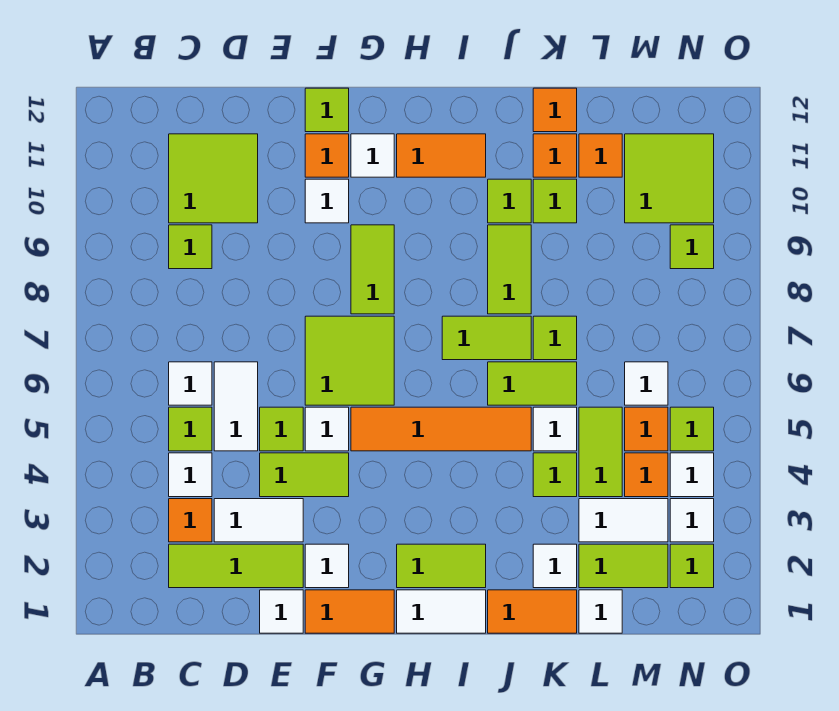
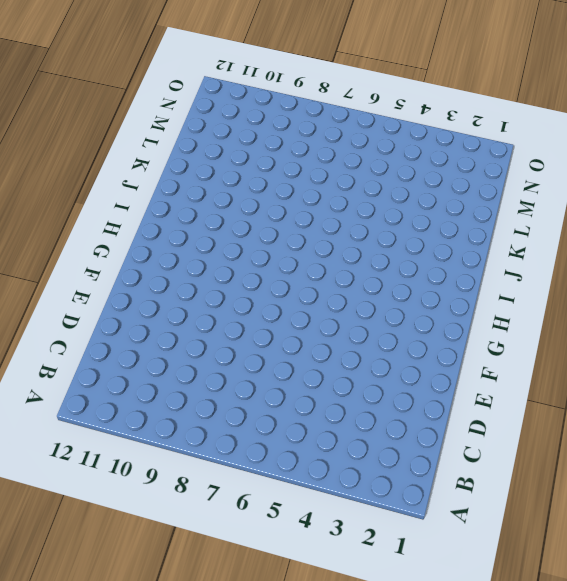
none -> lime tile C2:E2 level 1
none -> orange tile C3 level 1
none -> white tile C4 level 1
none -> lime tile C5 level 1

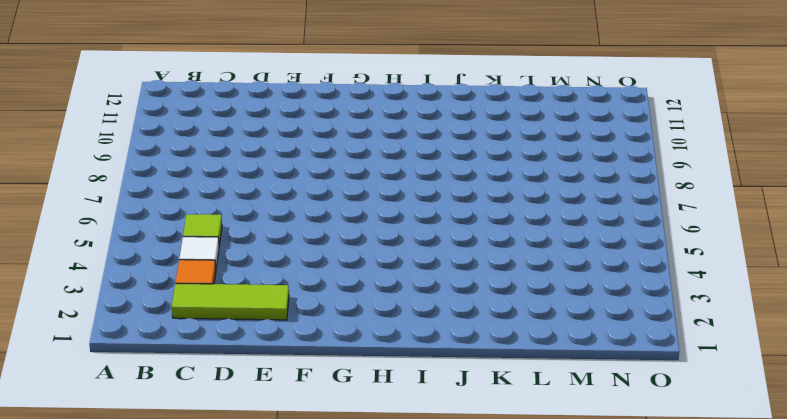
none -> white tile C6 level 1
none -> lime tile C9 level 1
none -> lime tile C10:D11 level 1
none -> white tile D3:E3 level 1

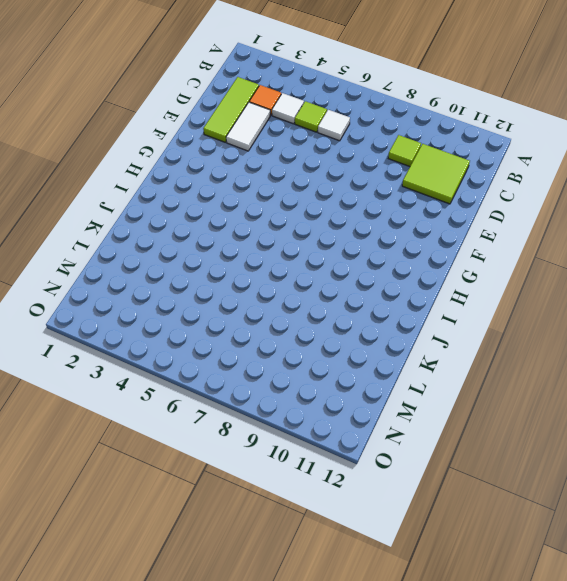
none -> white tile D5:D6 level 1
none -> white tile E1 level 1
none -> lime tile E4:F4 level 1
none -> lime tile E5 level 1

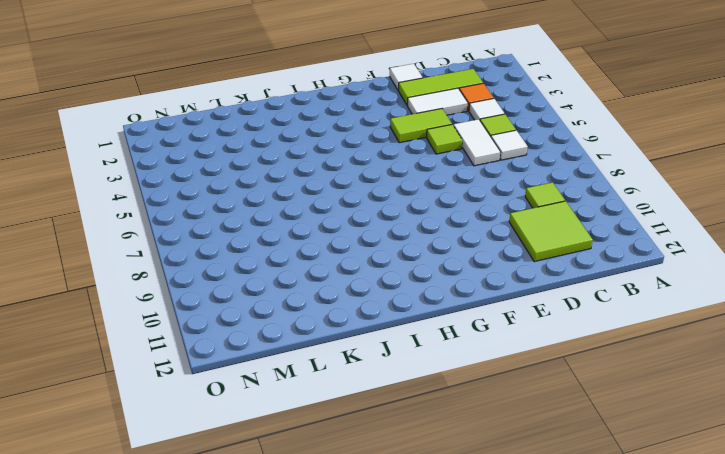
none -> orange tile F1:G1 level 1
none -> white tile F2 level 1
none -> white tile F5 level 1
none -> lime tile F6:G7 level 1

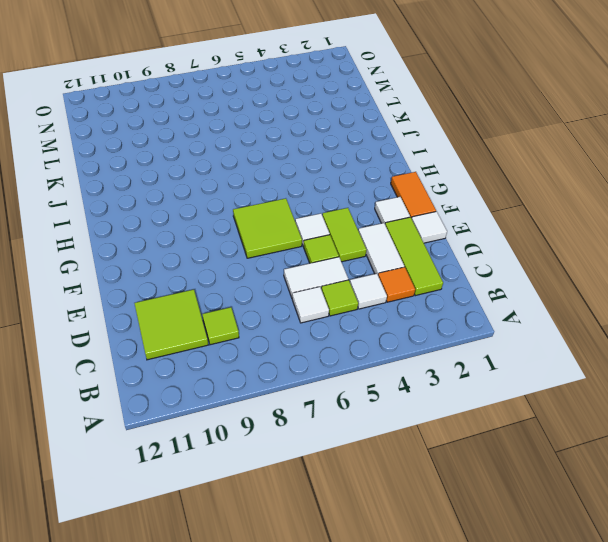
none -> white tile F10 level 1
none -> orange tile F11 level 1
none -> lime tile F12 level 1
none -> orange tile G5:J5 level 1

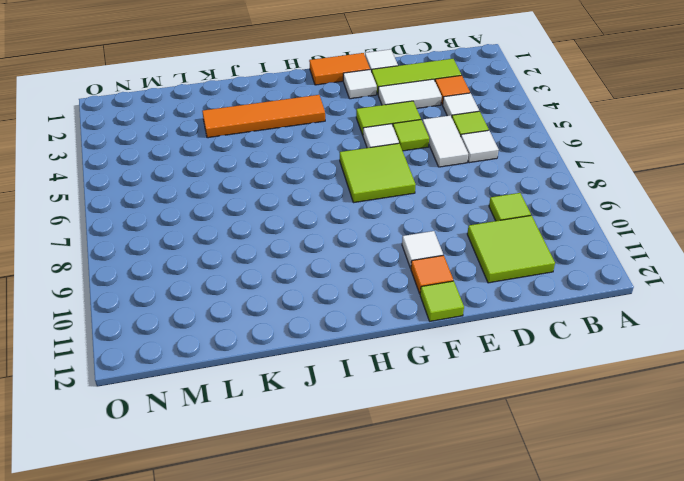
orange tile H3:K3 level 1 -> orange tile G5:J5 level 1
none -> lime tile G8:G9 level 1
none -> white tile G11 level 1
none -> white tile H1:I1 level 1
none -> lime tile H2:I2 level 1

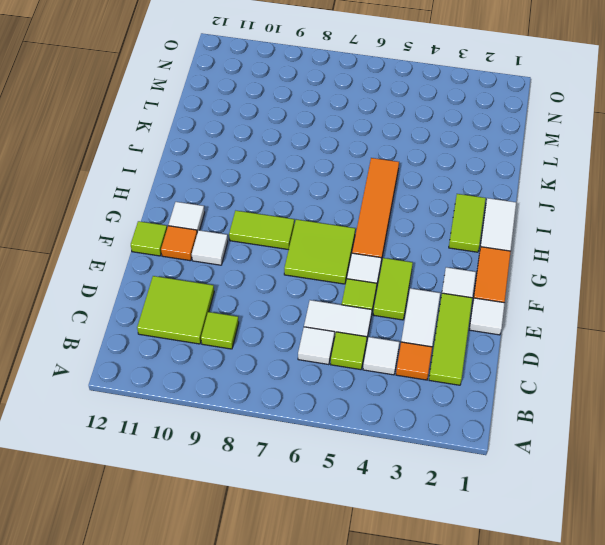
none -> orange tile H11:I11 level 1
none -> lime tile I7:J7 level 1
none -> orange tile J1:K1 level 1
none -> lime tile J6:K6 level 1

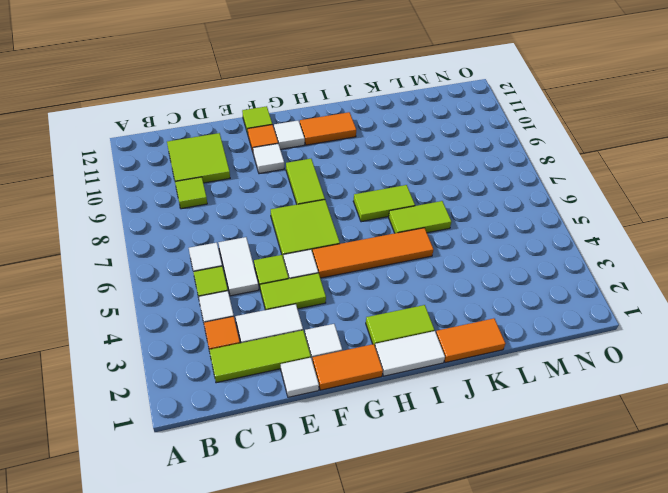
none -> lime tile J8:J9 level 1
none -> lime tile J10 level 1
none -> white tile K2 level 1
none -> lime tile K4 level 1

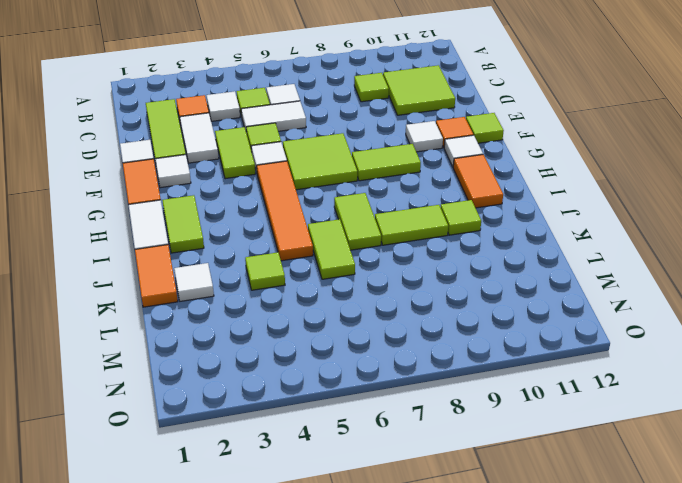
none -> white tile K5 level 1
none -> lime tile K7 level 1
none -> lime tile K10 level 1
none -> orange tile K11 level 1

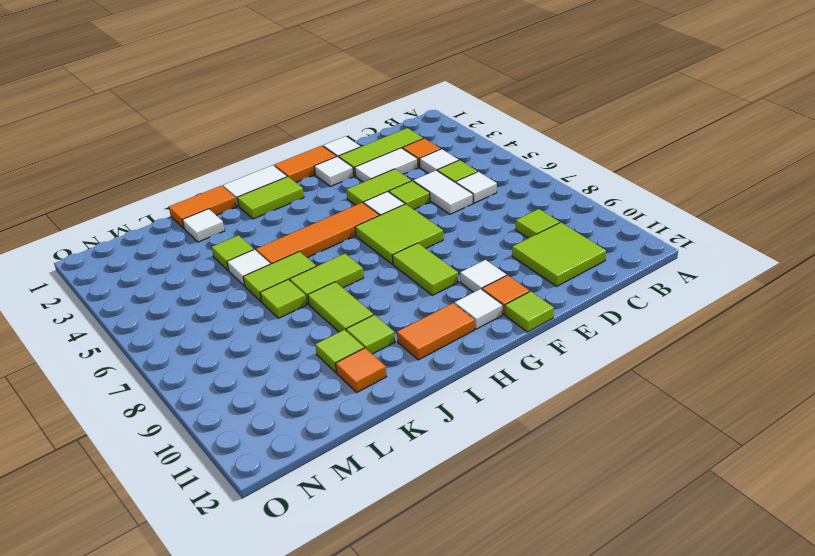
none -> orange tile K12 level 1
none -> white tile L1 level 1
none -> lime tile L2:M2 level 1
none -> white tile L3:M3 level 1

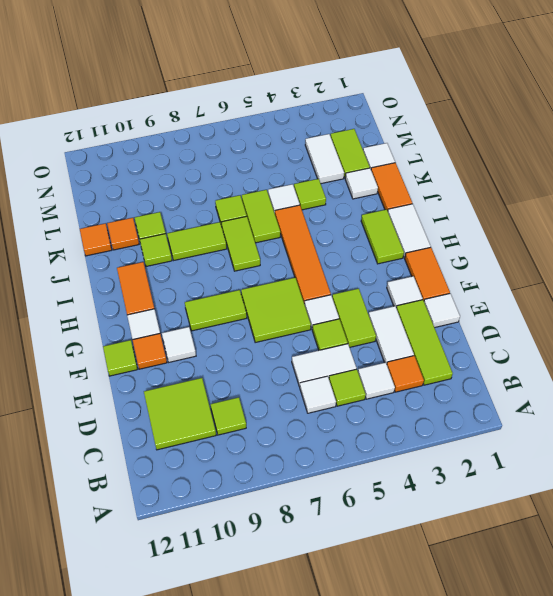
none -> lime tile L4:L5 level 1
none -> orange tile L11 level 1
none -> orange tile M4 level 1
none -> orange tile M5 level 1

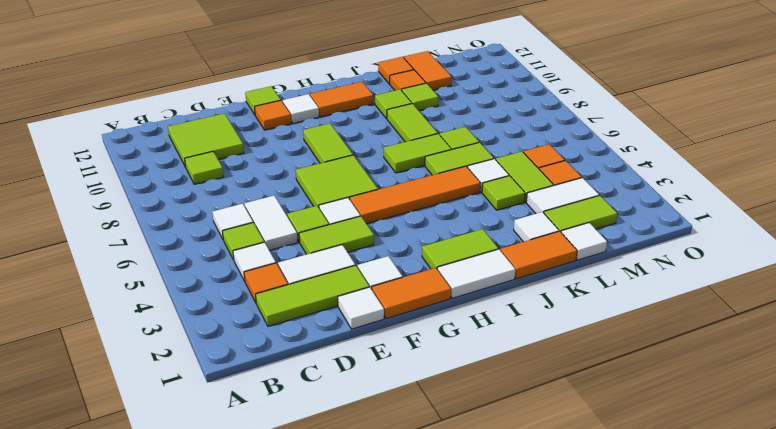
orange tile L11:L12 level 1 -> orange tile L11 level 1
none -> white tile F10 level 1
none -> white tile M6 level 1
none -> lime tile M10:N11 level 1
none -> lime tile N2 level 1

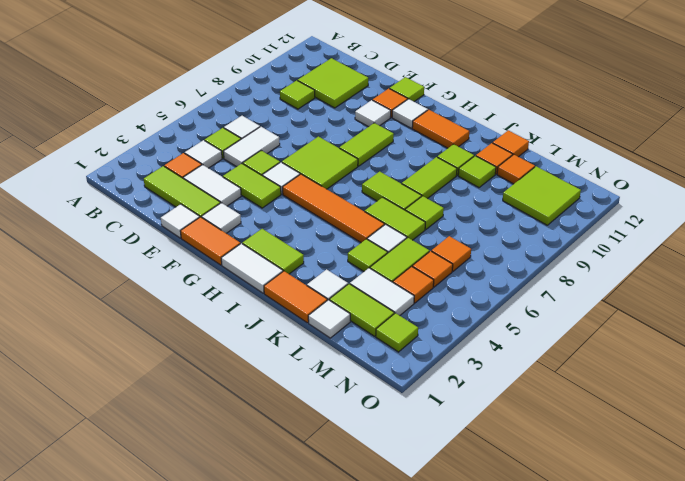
orange tile M6 level 1 -> white tile M6 level 1
none -> white tile N3 level 1
none -> white tile N4 level 1
none -> lime tile N5 level 1
none -> lime tile N9 level 1

